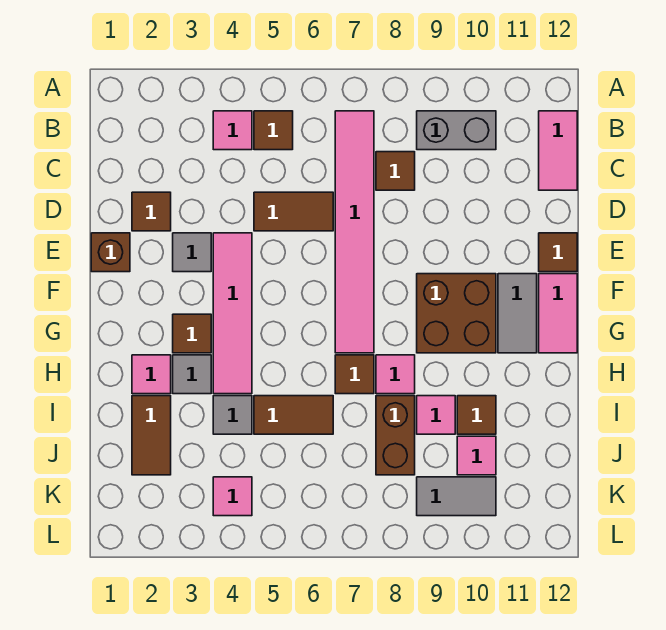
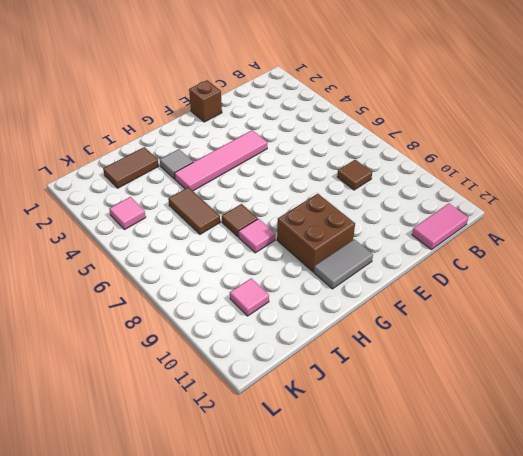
none -> pink tile B4 level 1
none -> brown tile B5 level 1
none -> pink tile B7:G7 level 1

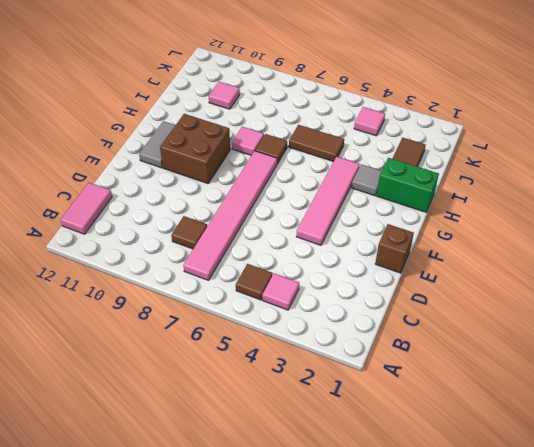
green brick H1:H2 level 1 -> pink tile H2 level 1
none -> grey brick B9:B10 level 1
none -> brown tile D2 level 1
none -> brown tile D5:D6 level 1

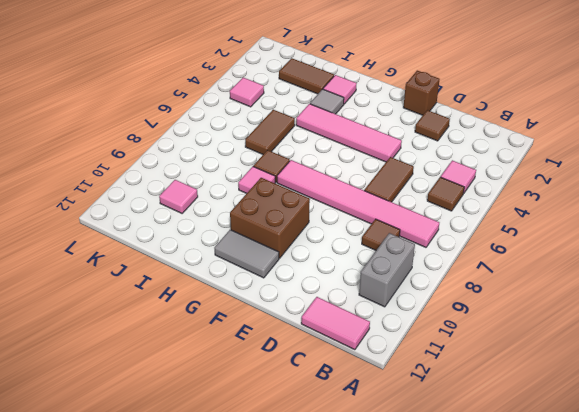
none -> grey tile E3 level 1
none -> brown tile E12 level 1
none -> pink tile F12:G12 level 1

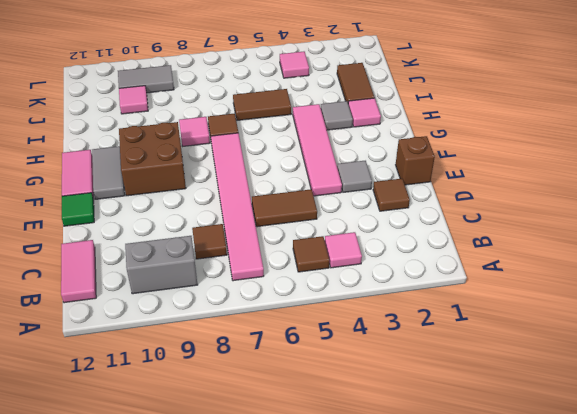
green tile E12 level 1 -> brown tile E12 level 1
none -> brown tile G3 level 1
none -> grey tile I4 level 1
none -> brown brick I8:J8 level 1

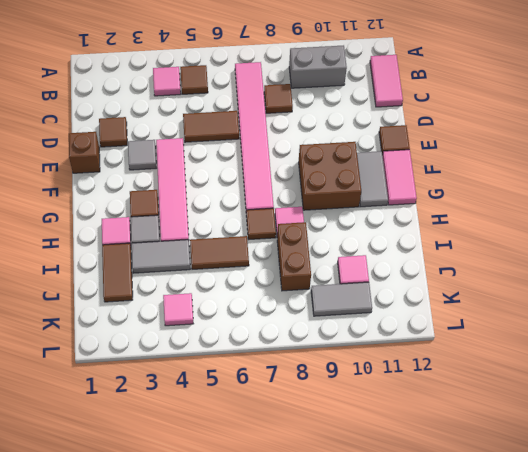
grey tile I3:I4 level 1 -> grey tile I4 level 1
none -> pink tile I9 level 1
none -> brown tile I10 level 1

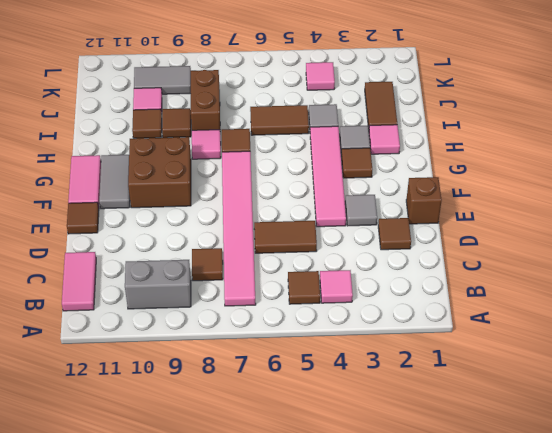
brown tile I9 level 1 -> pink tile I9 level 1

